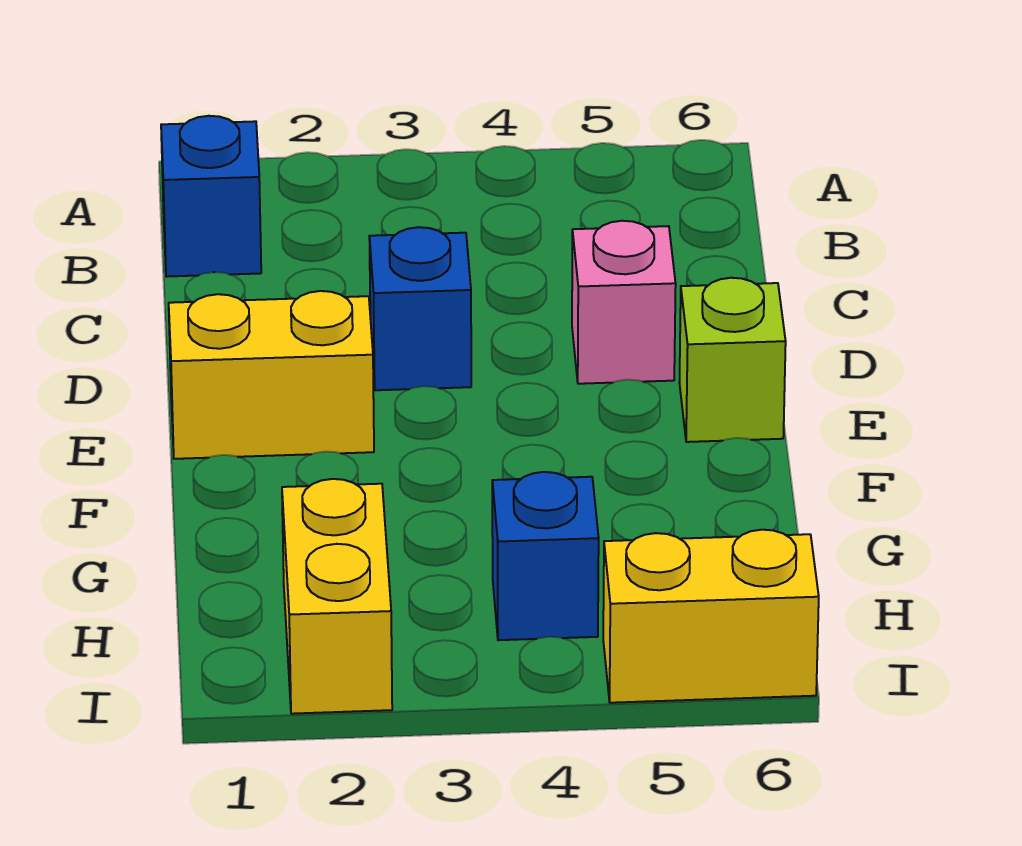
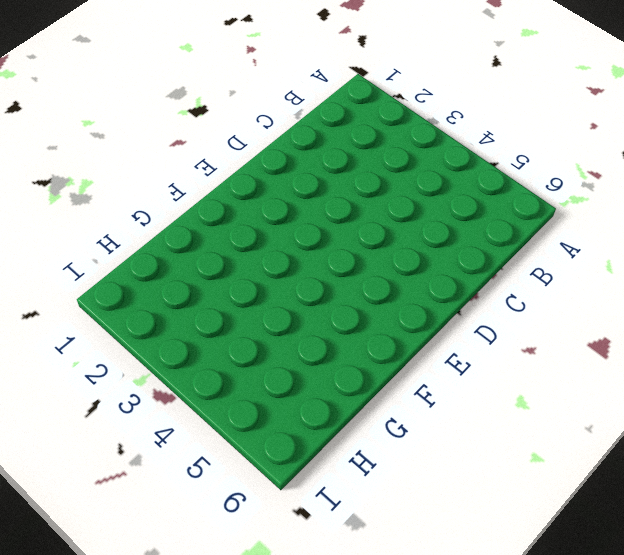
none -> blue brick B1 level 1
none -> blue brick D3 level 1

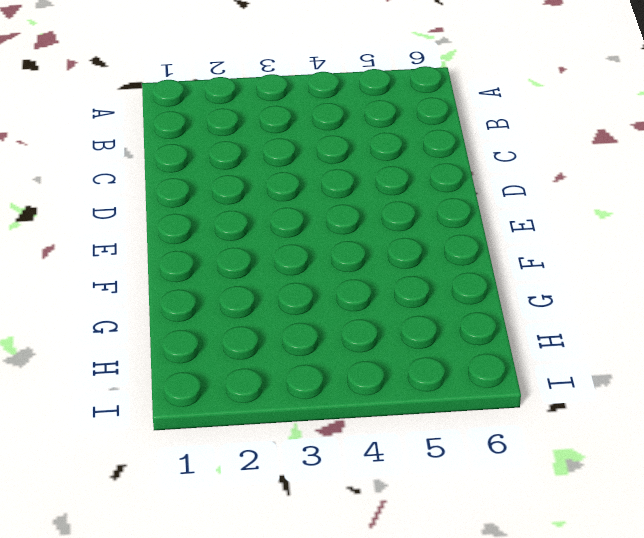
none -> blue brick B1 level 1
none -> blue brick D3 level 1

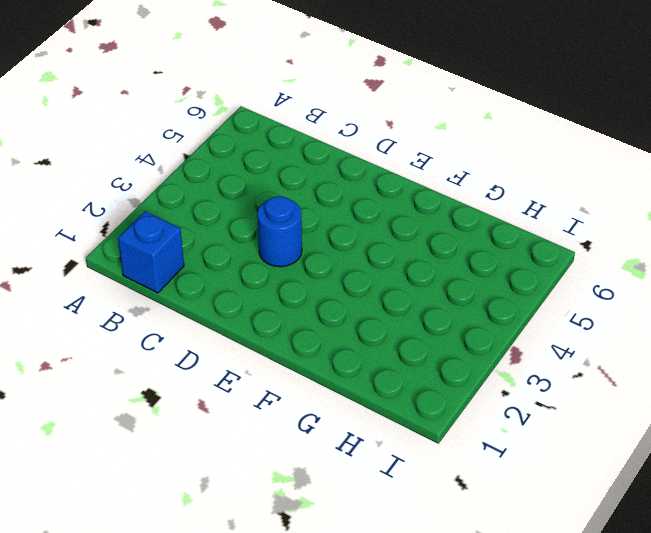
blue round brick D3 level 1 -> blue brick D3 level 1
none -> pink brick D5 level 1
none -> yellow brick E1:E2 level 1

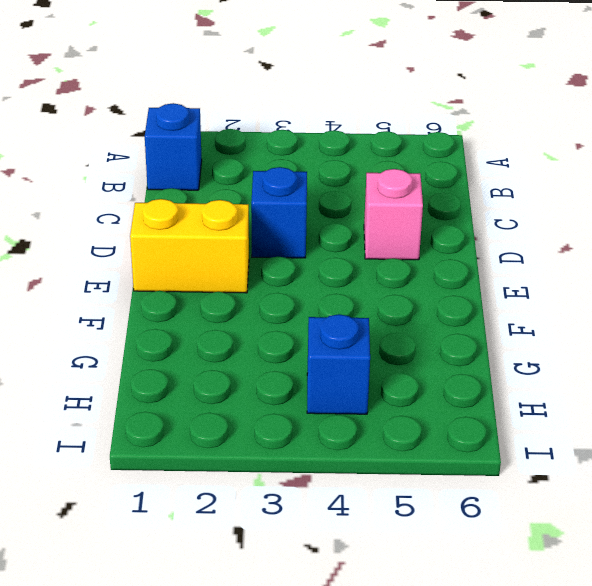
none -> lime brick E6 level 1
none -> yellow brick H2:I2 level 1

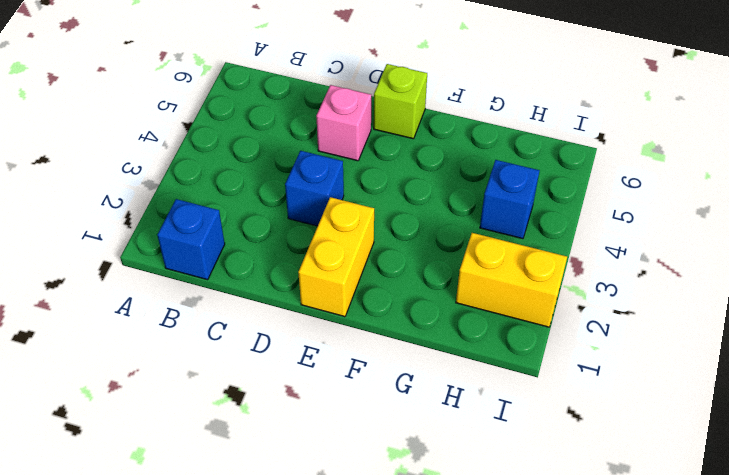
none -> yellow brick I5:I6 level 1

